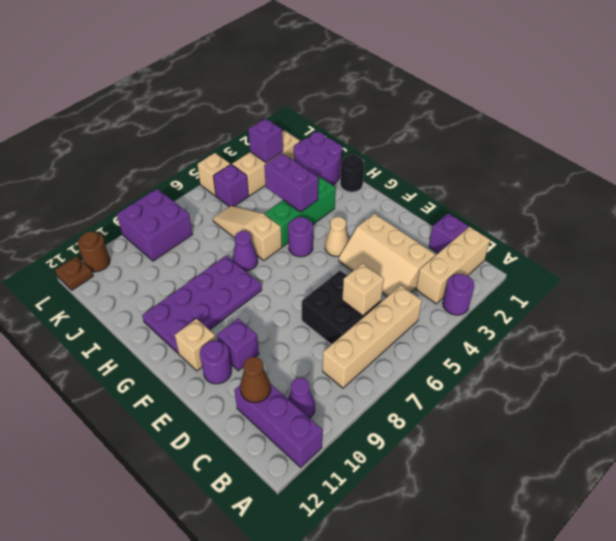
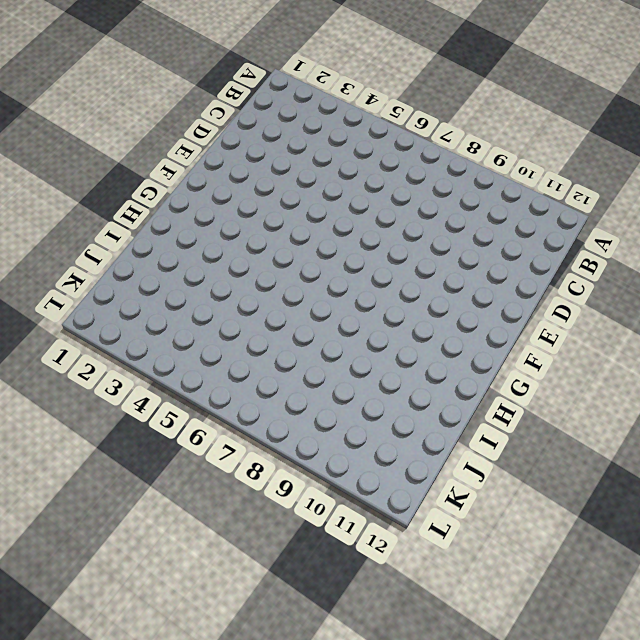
none -> purple round brick A3 level 1
none -> purple brick A11:C11 level 1
none -> tan brick B1:B3 level 1

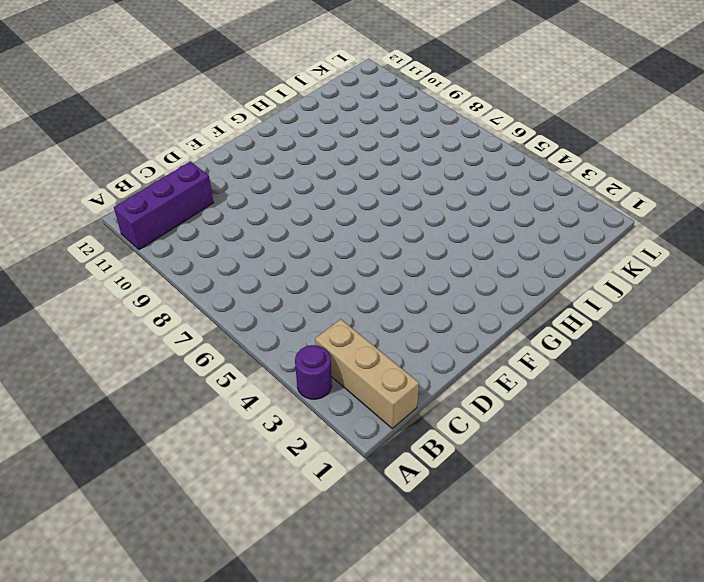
none -> tan brick B5:B8 level 1
none -> purple cone B10 level 1
none -> purple brick C1 level 1

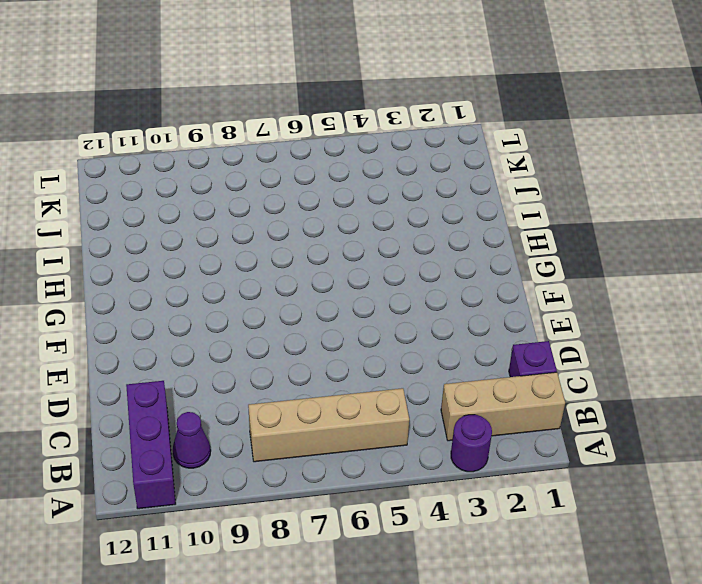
none -> tan slope C3:E4 level 1 top 3
none -> black brick C6:D7 level 1
none -> purple brick E10 level 1

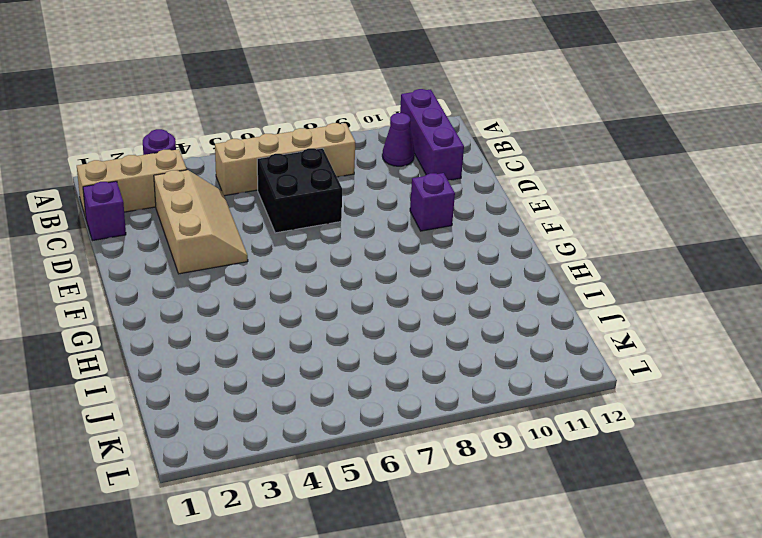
none -> purple round brick E11 level 1
none -> tan cone F4 level 1
none -> tan brick F11 level 1

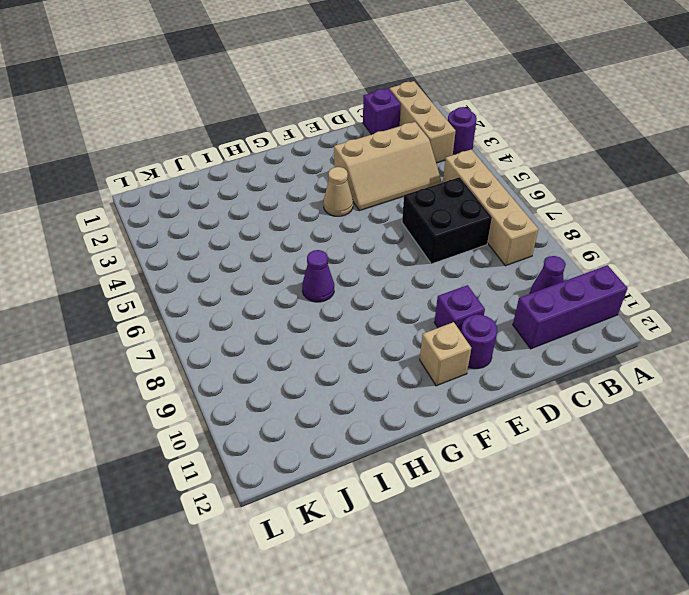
none -> purple round brick G5 level 1
none -> purple plate G8:H11 level 1
none -> black round brick H1 level 1

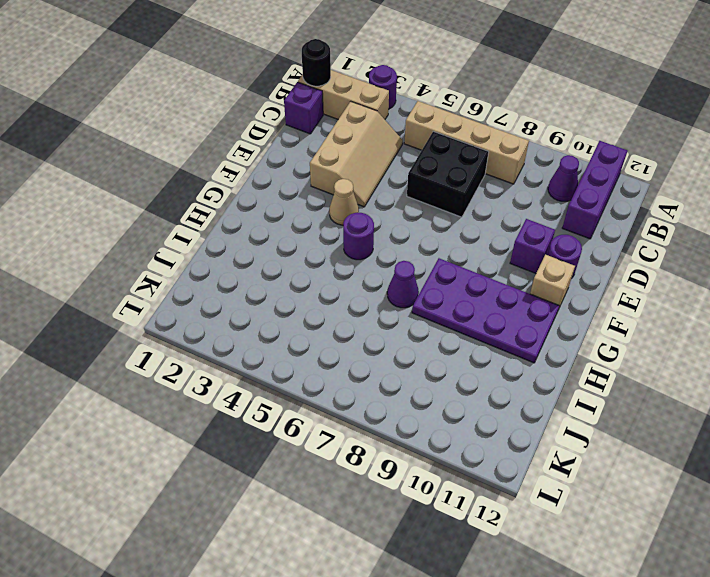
black round brick B1 level 2 -> black round brick H1 level 1
none -> green brick H3:H5 level 1
none -> tan slope H6:J6 level 1 top H
none -> purple round brick I1:J2 level 1

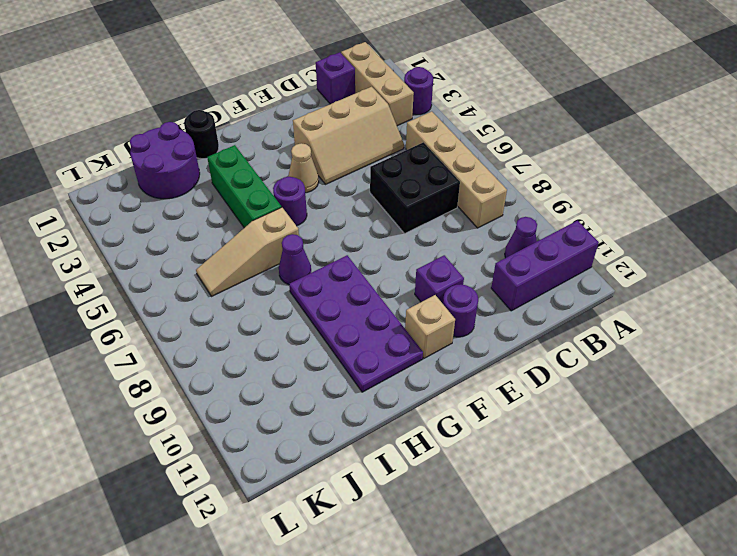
none -> tan brick K2:K4 level 1
none -> purple brick K5 level 1
none -> purple brick K8:L9 level 1

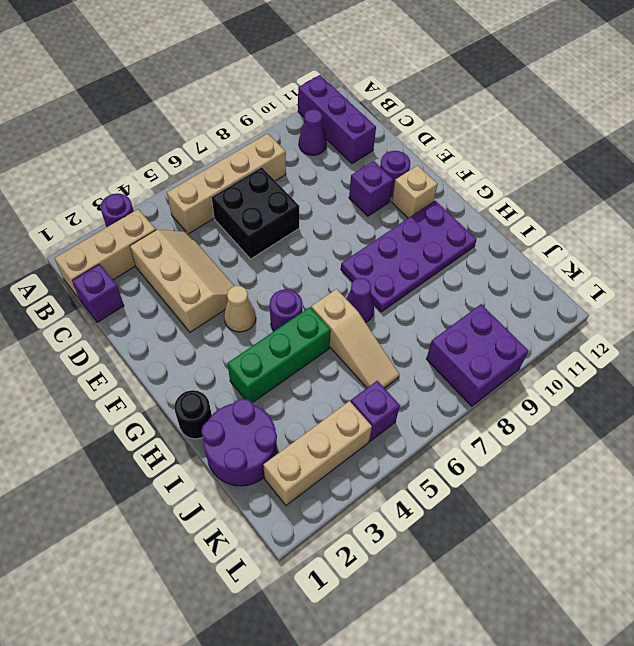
none -> tan brick L5 level 1
none -> brown round brick L11 level 1
none -> brown plate L12 level 1

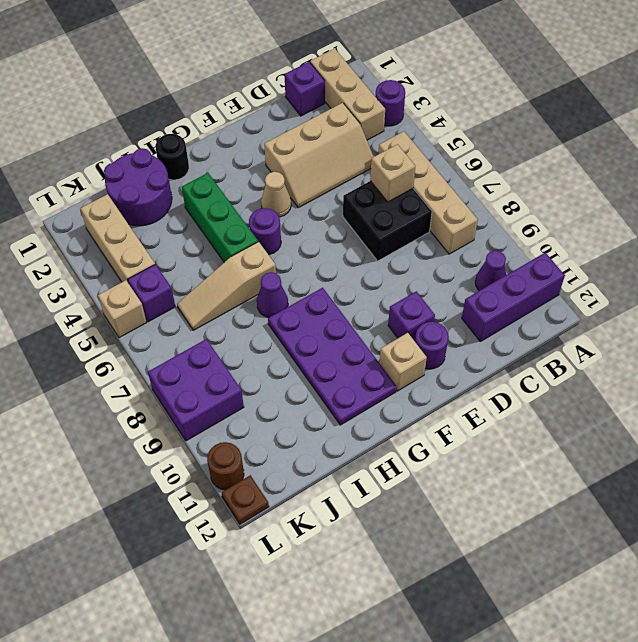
none -> brown cone C11 level 2
none -> purple brick H4:I4 level 2
none -> purple brick K3 level 2

